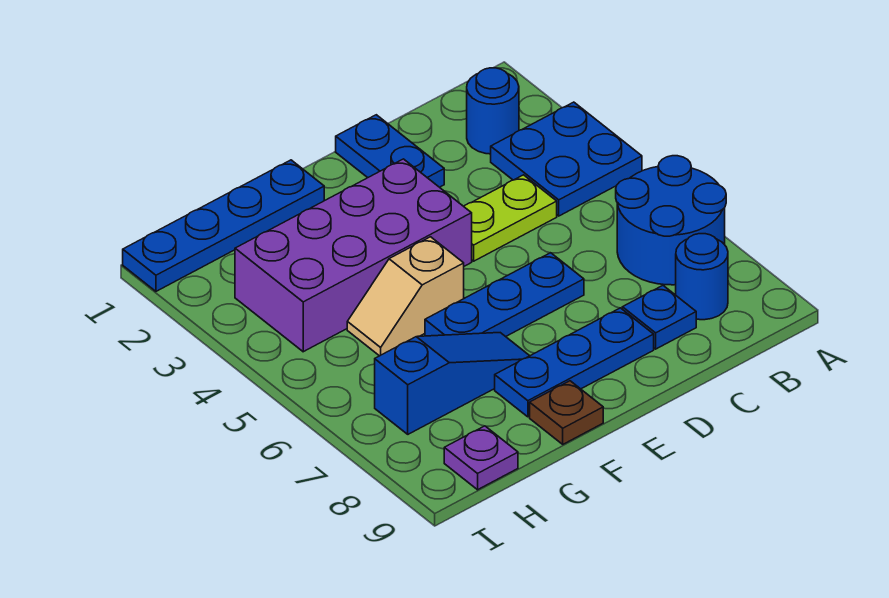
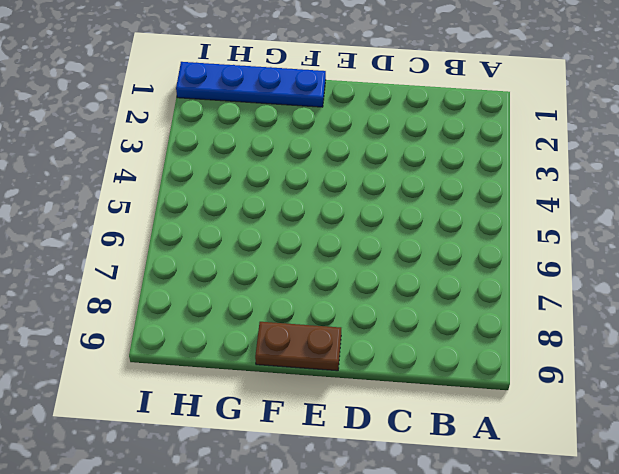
brown plate E9:F9 level 1 -> brown plate F9 level 1
none -> blue plate A3:B4 level 1
none -> blue round brick A6:B7 level 1
none -> blue round brick B2 level 1

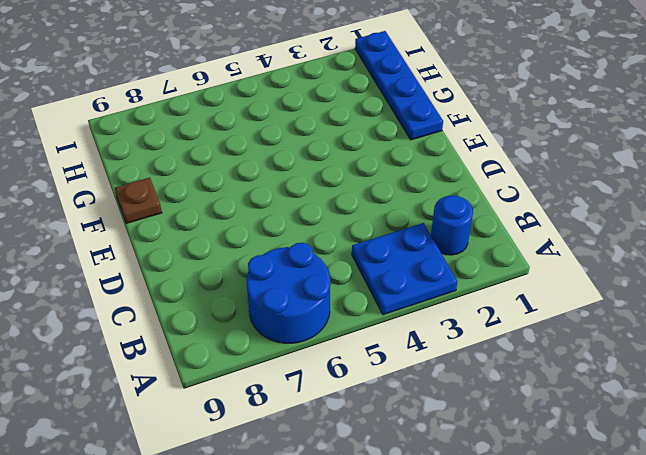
none -> blue round brick B8 level 1
none -> lime plate C4:D4 level 1
none -> blue plate C8 level 1

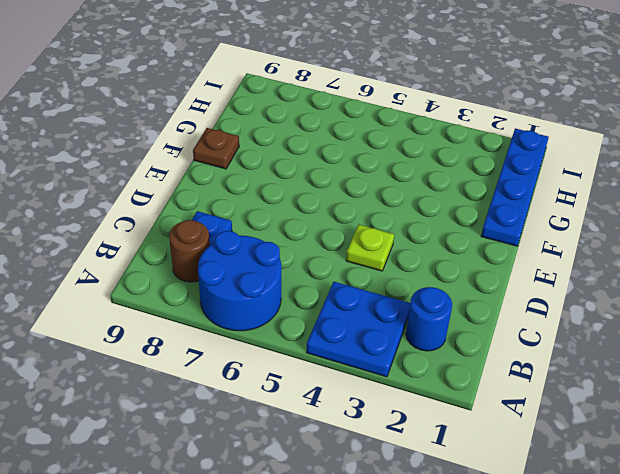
brown round brick B8 level 1 -> blue round brick B8 level 1
lime plate D4 level 1 -> lime plate C4:D4 level 1
none -> blue plate D1:D2 level 1
none -> blue plate D6:F6 level 1
none -> blue plate D8:F8 level 1

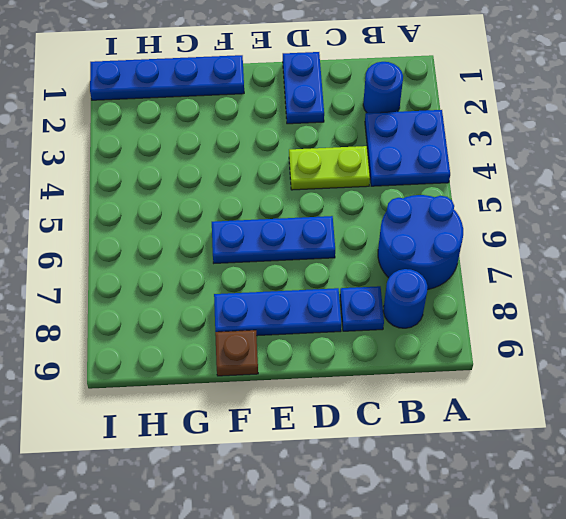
none -> purple brick E3:H4 level 1
none -> tan slope F5:G5 level 1 top F
none -> blue slope F7:H7 level 1 top H

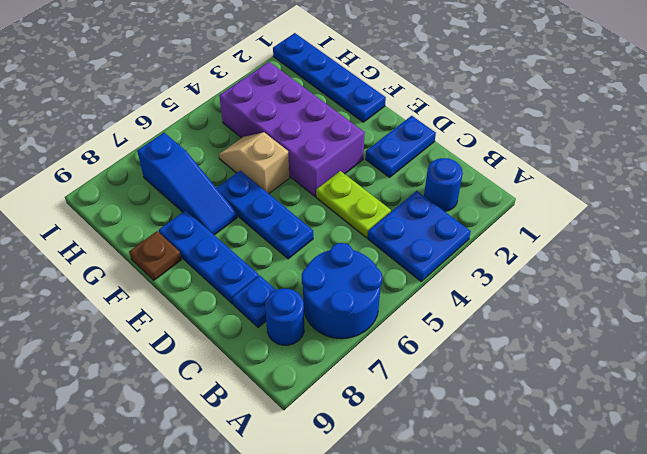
none -> purple plate H9 level 1

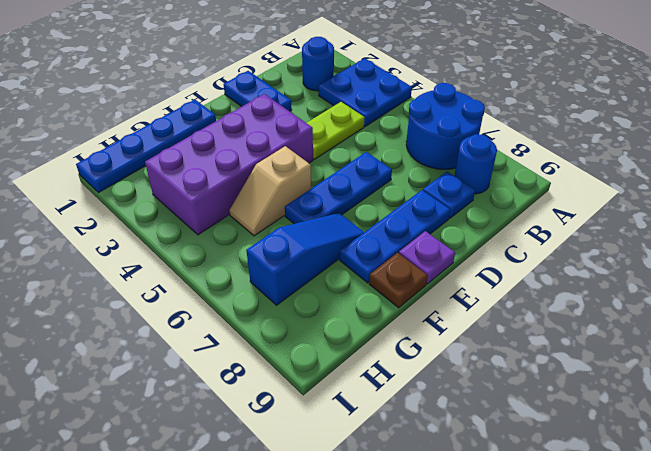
purple plate E9 level 1 -> purple plate H9 level 1

